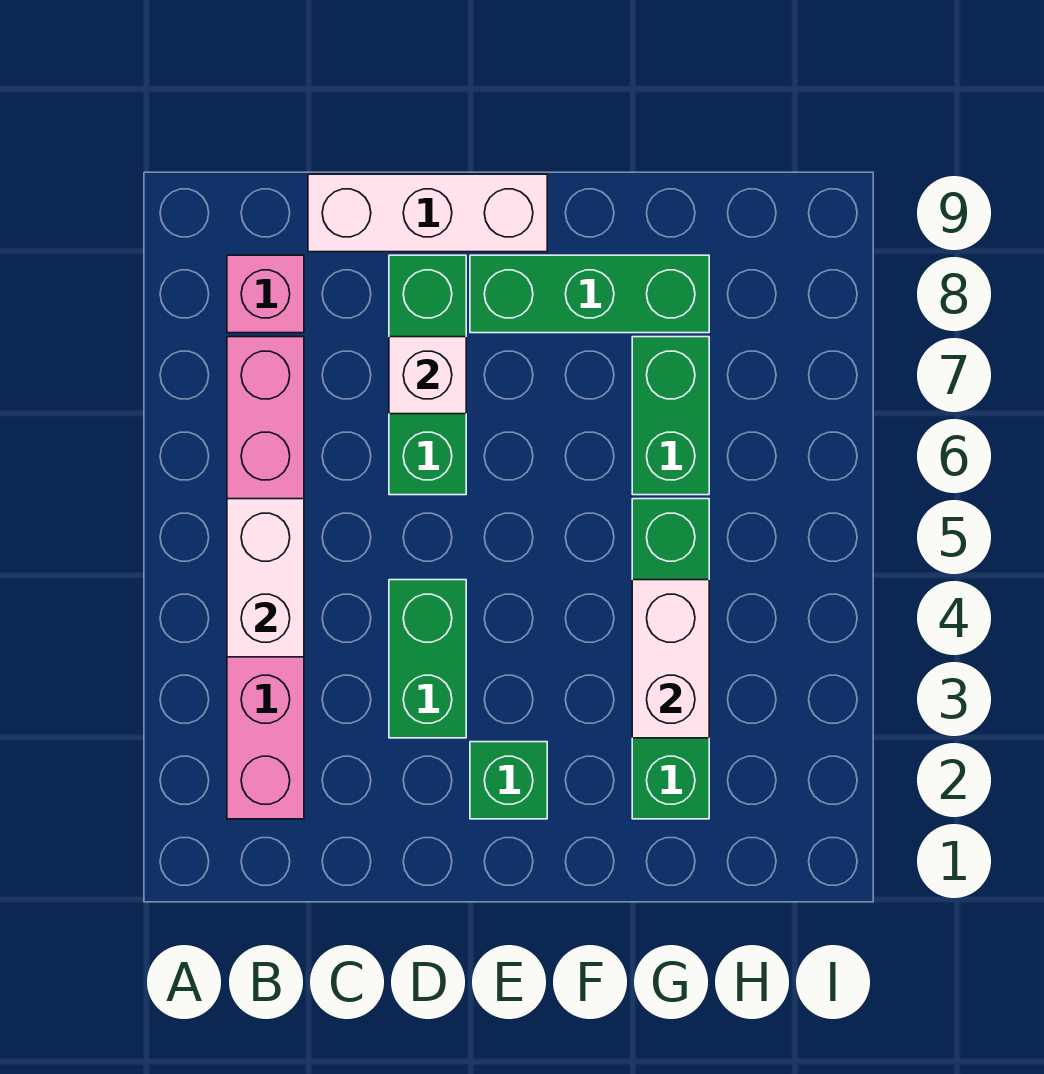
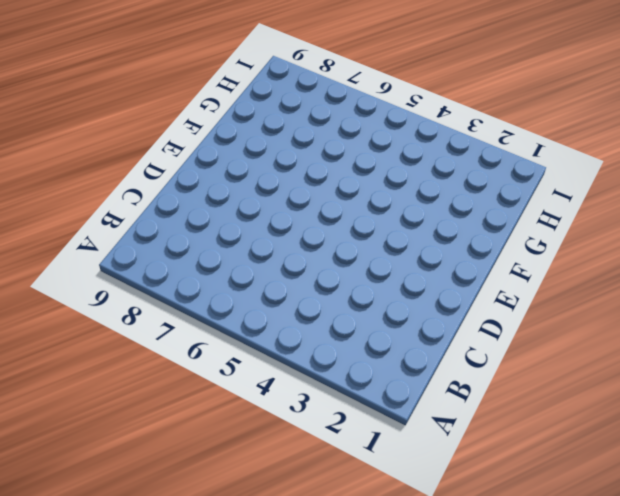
none -> pink brick B2:B7 level 1
none -> pink brick B8 level 1
none -> white brick C9:E9 level 1

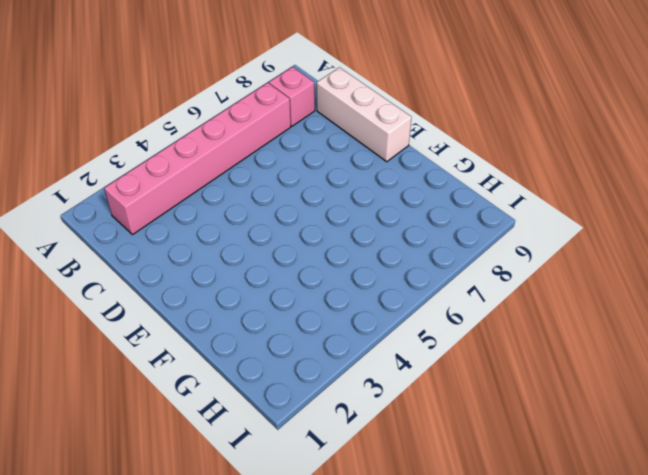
none -> green brick D3:D4 level 1
none -> green brick D6:D8 level 1
none -> green brick E2 level 1

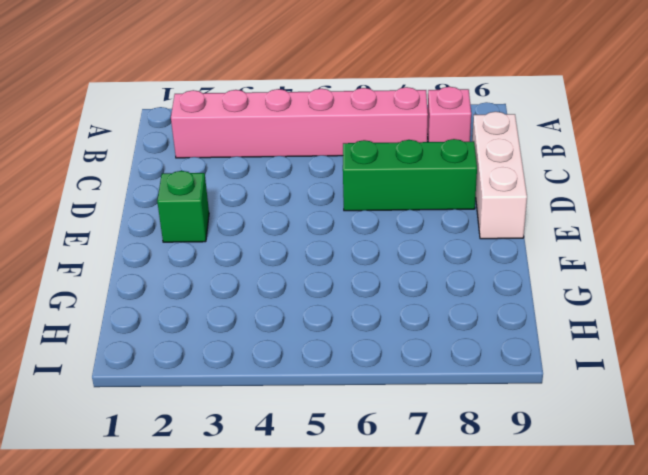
none -> green brick D3:D4 level 1
none -> green brick E8:G8 level 1
none -> green brick G2:G5 level 1

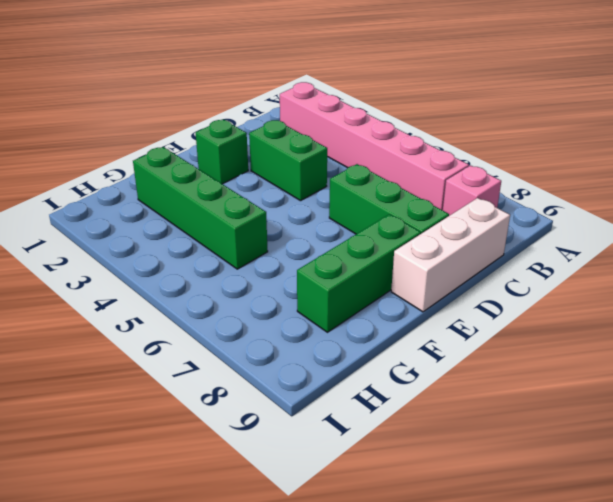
none -> green brick G6:G7 level 1
none -> white brick B4:B5 level 2
none -> white brick D7 level 2

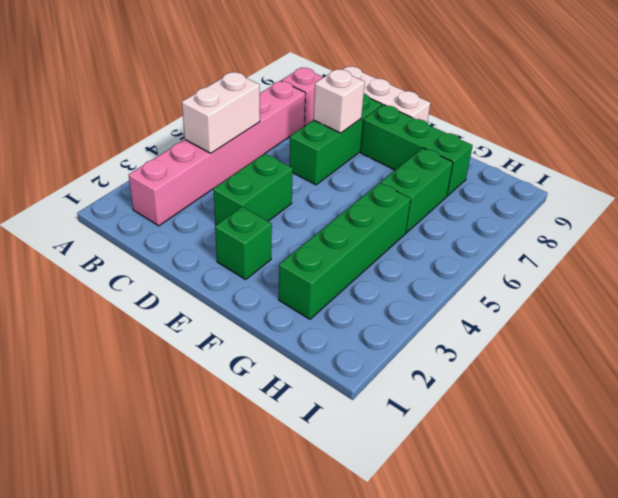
none -> white brick G3:G4 level 2

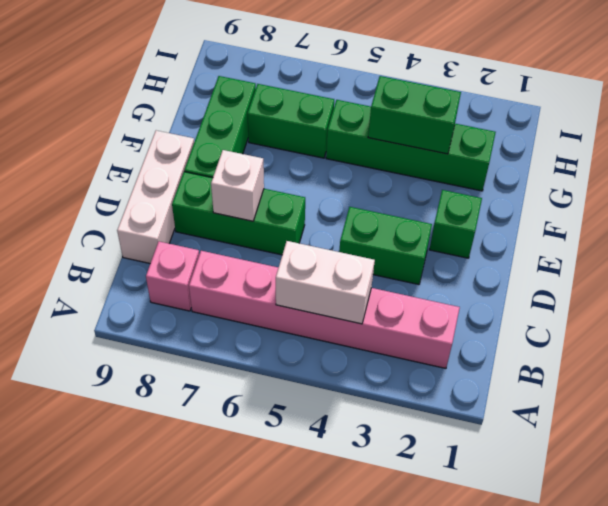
green brick G3:G4 level 2 -> white brick G3:G4 level 2

